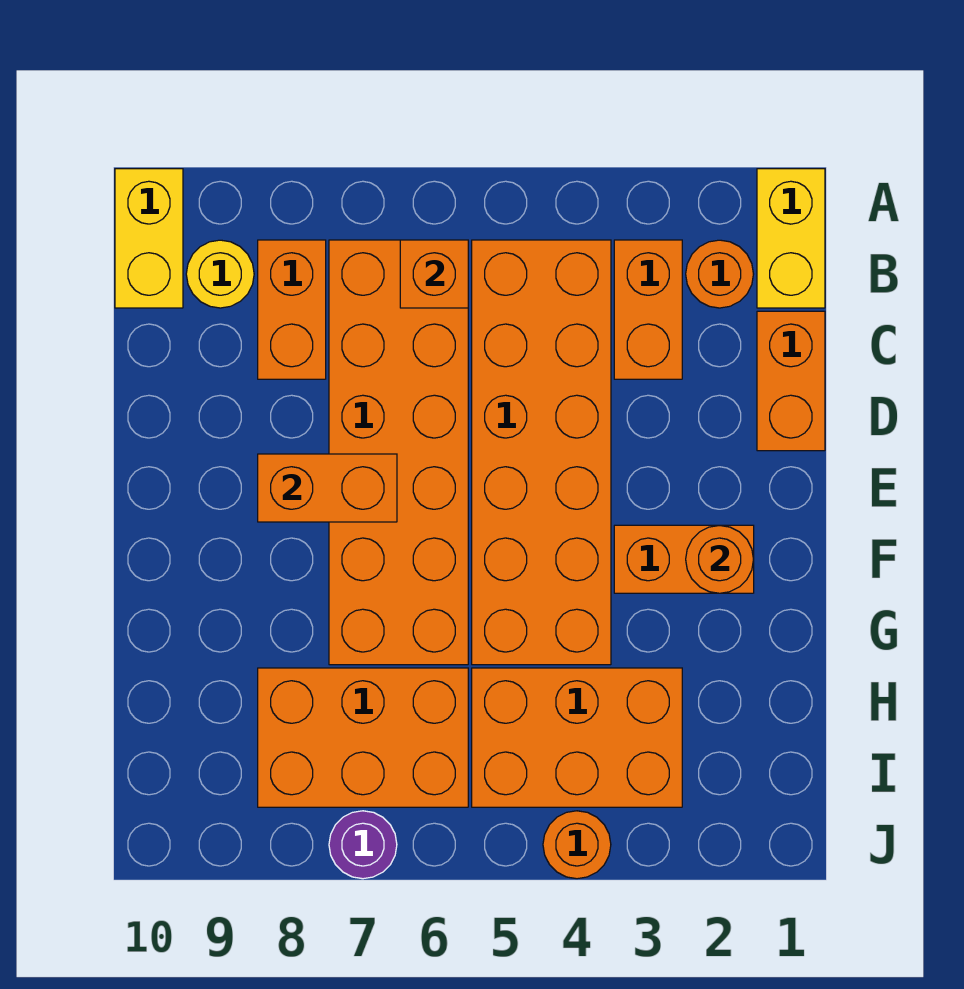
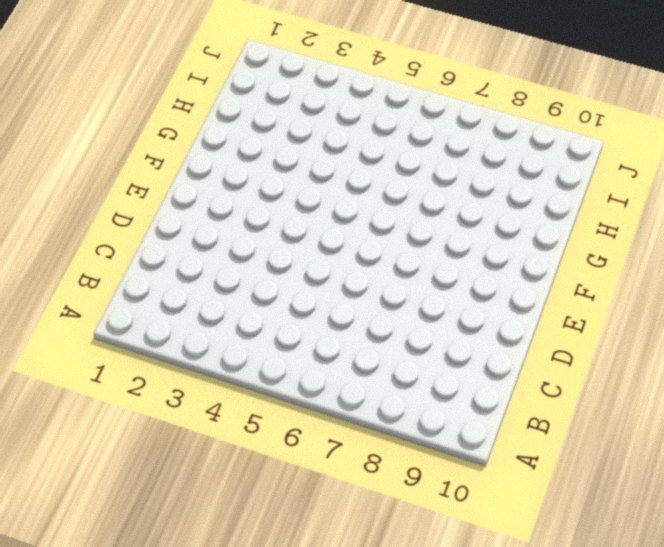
none -> yellow brick A1:B1 level 1
none -> yellow brick A10:B10 level 1
none -> orange round brick B2 level 1

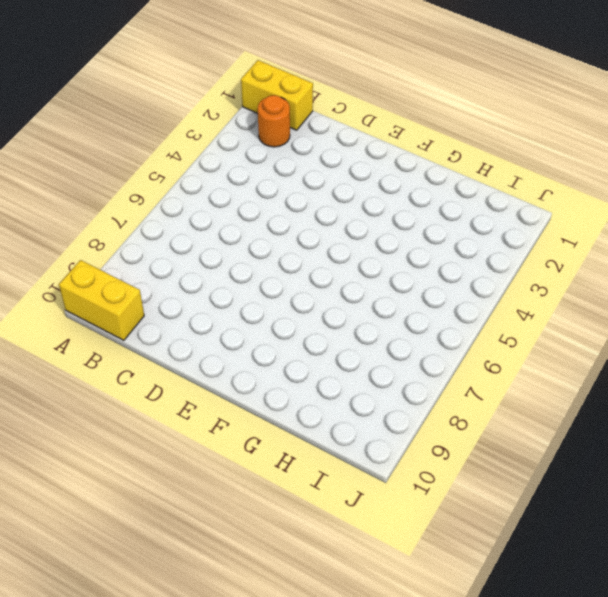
none -> orange brick B3:C3 level 1
none -> orange brick B4:G5 level 1
none -> orange brick B6:G7 level 1

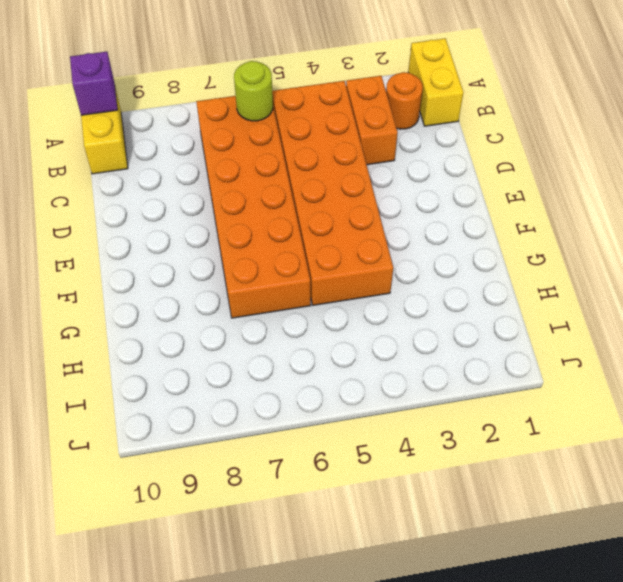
purple brick A10 level 2 -> none
lime round brick B6 level 2 -> orange brick B6 level 2
none -> orange brick B8:C8 level 1
none -> yellow round brick B9 level 1
none -> orange brick C1:D1 level 1

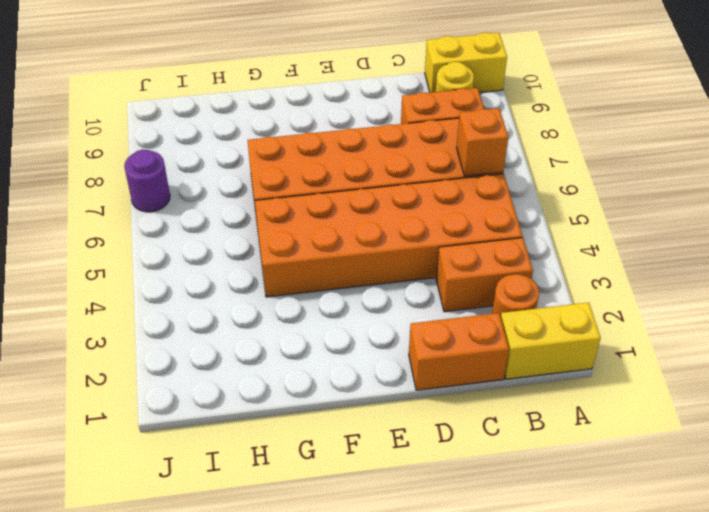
none -> orange brick F2:F3 level 1
none -> orange brick H3:I5 level 1
none -> orange brick H6:I8 level 1

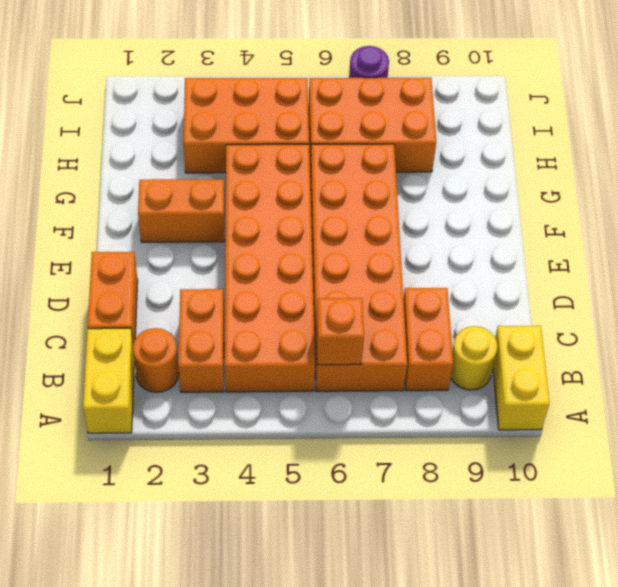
none -> orange round brick J4 level 1
none -> orange brick E7:E8 level 2
none -> orange round brick F2 level 2

